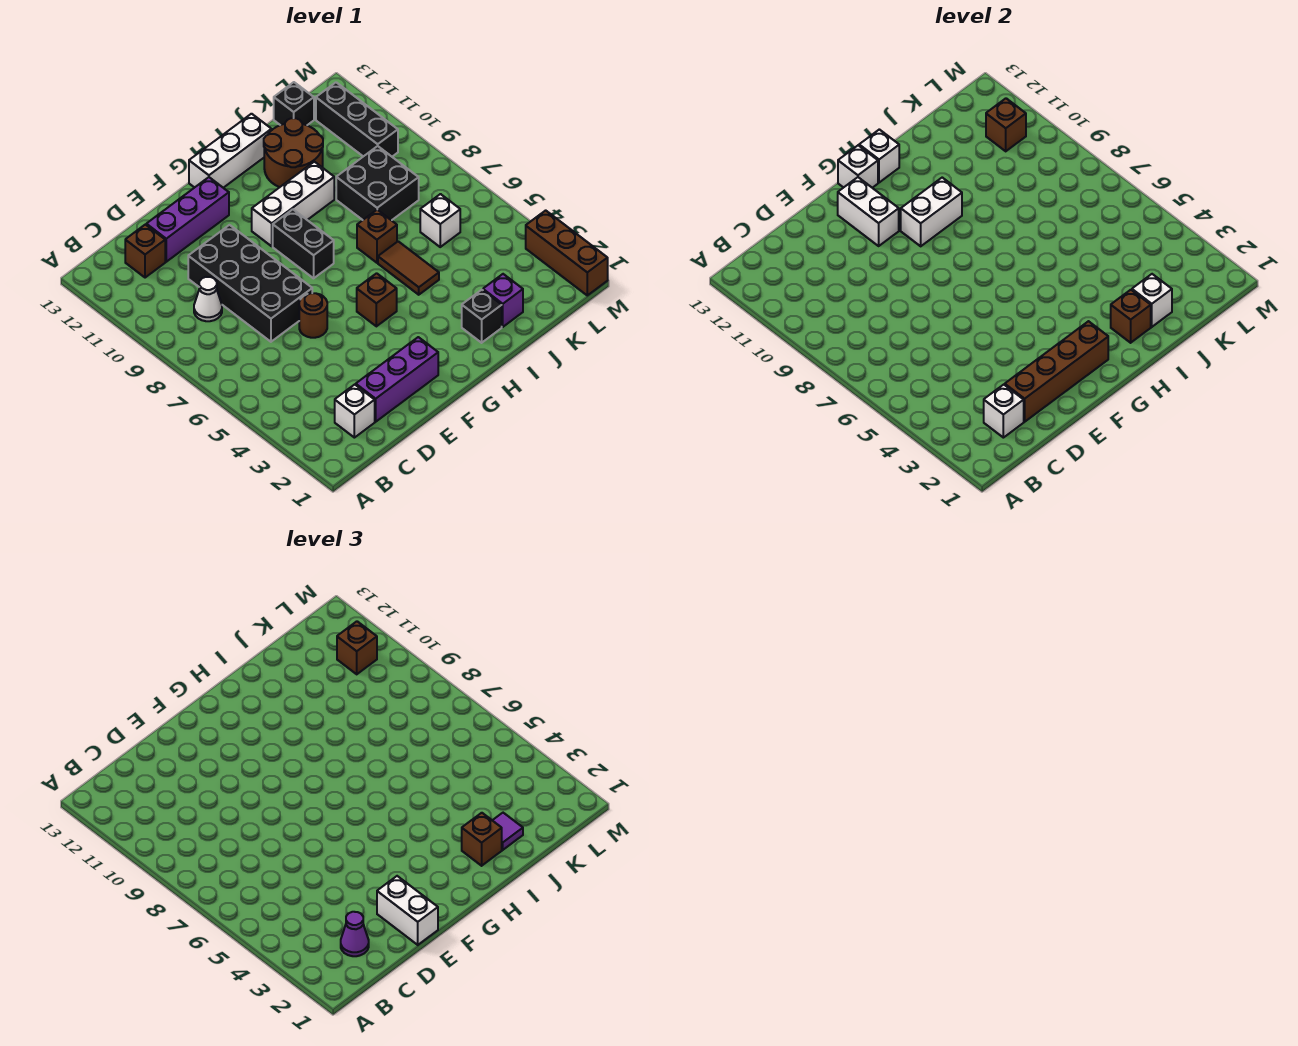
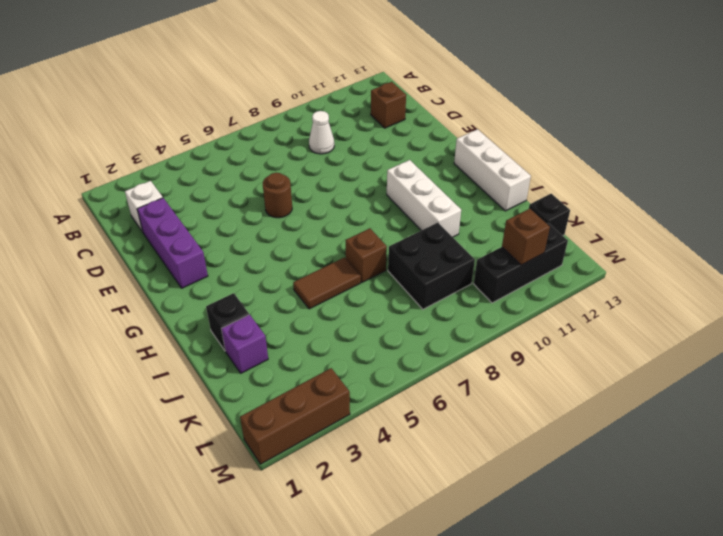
none -> black brick D7:E10 level 1
none -> purple brick D12:F12 level 1
none -> brown brick G5 level 1
none -> black brick G8:G9 level 1

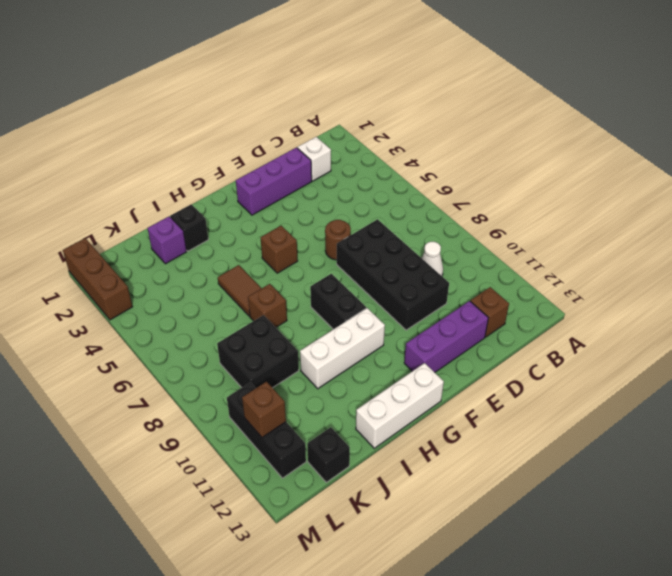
none -> brown round brick I11:J12 level 1
none -> white brick K6 level 1
none -> white brick C2 level 2
none -> brown brick D2:G2 level 2

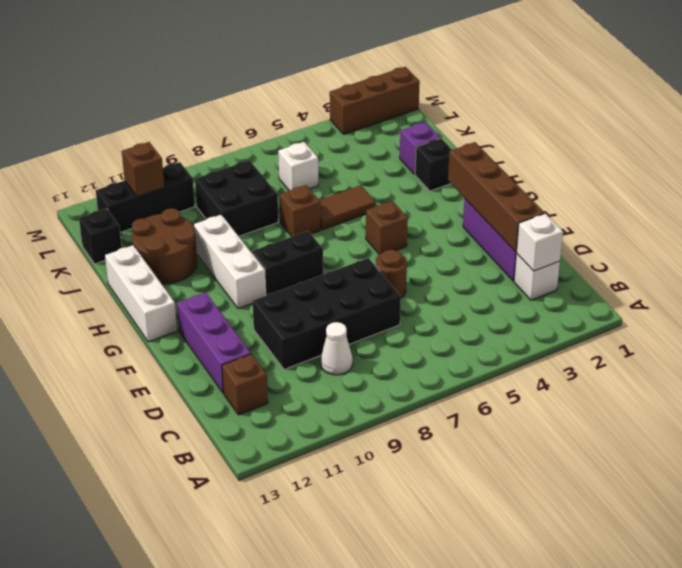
none -> white brick F11:F12 level 2
none -> white brick G10:H10 level 2
none -> white brick G13 level 2
none -> white brick H13 level 2

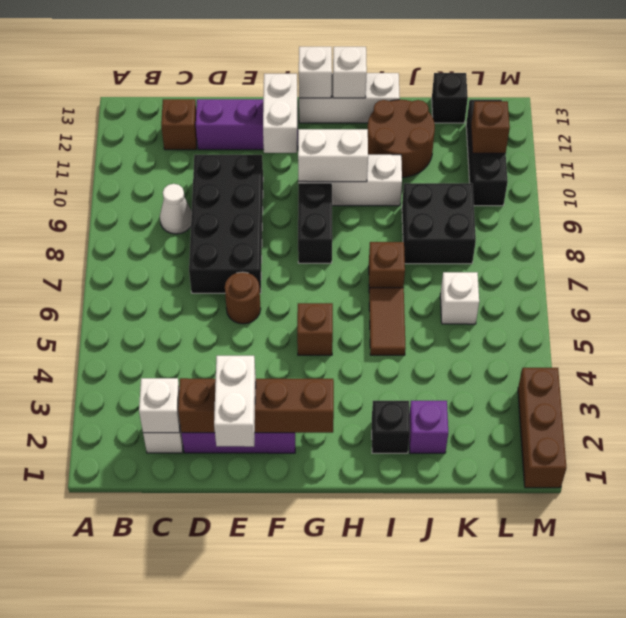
none -> brown brick I2 level 2
none -> white brick J2 level 2
none -> purple cone C2 level 3
none -> brown brick I2 level 3

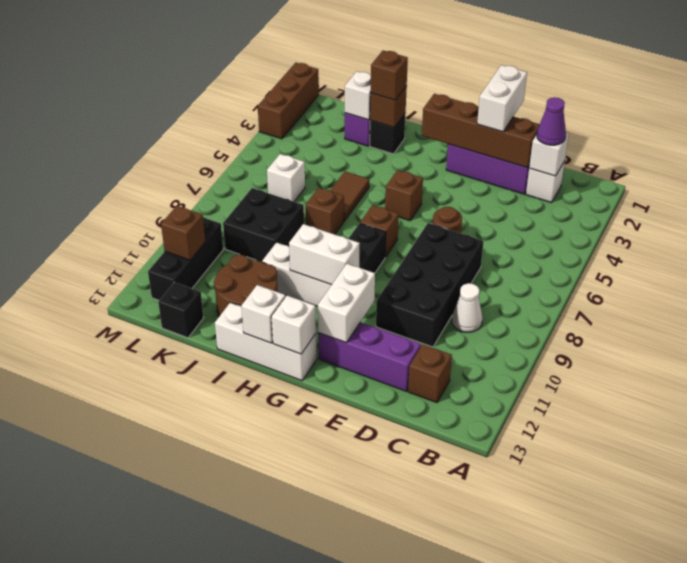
brown brick G7 level 1 -> brown brick L11 level 3
none -> purple tile J2 level 3

